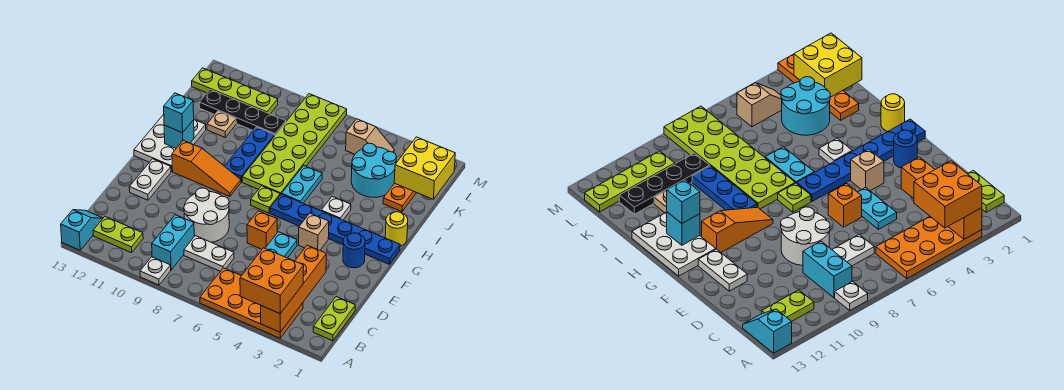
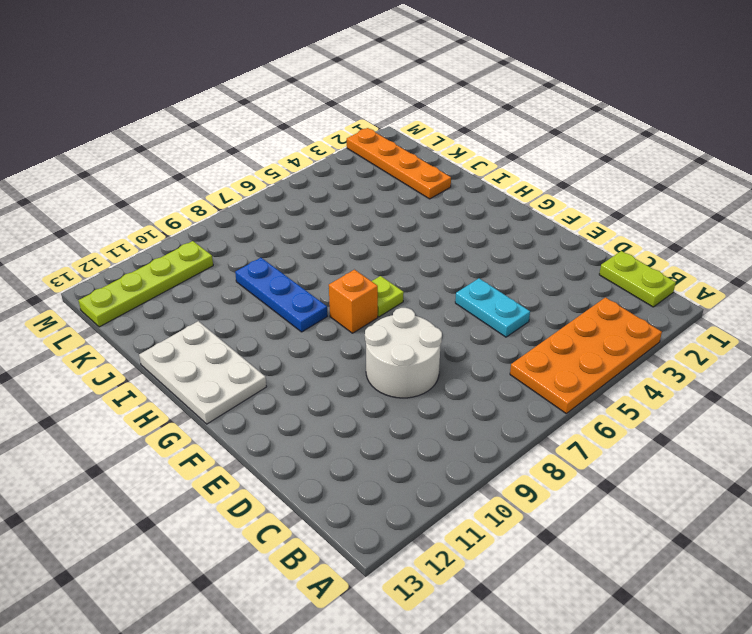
orange brick G8 level 1 -> orange brick E6 level 1
none -> white plate A9 level 1
none -> cyan slope A13:B13 level 1 top A
none -> cyan brick B9:C9 level 1
none -> lime plate B11:B12 level 1

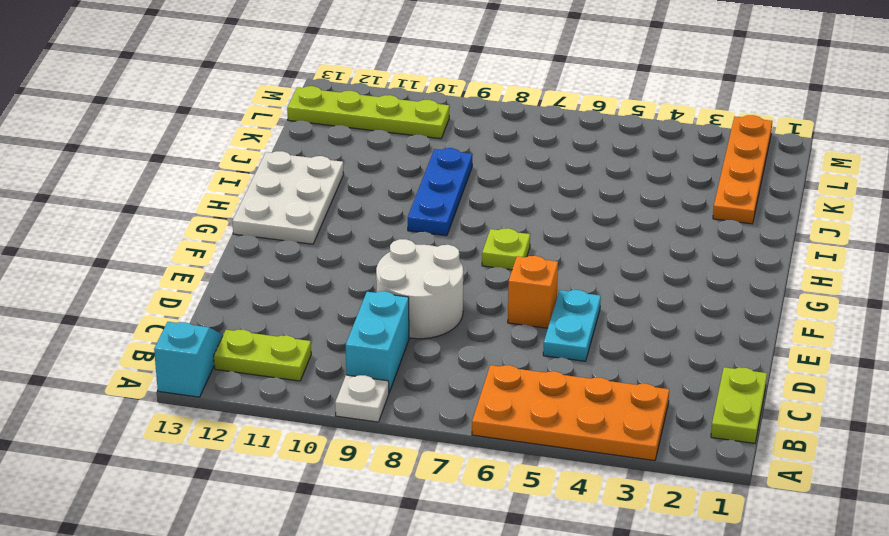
none -> white plate C7:C8 level 1
none -> white plate E12:F12 level 1
none -> blue round brick F2 level 1
none -> tan brick F4 level 1

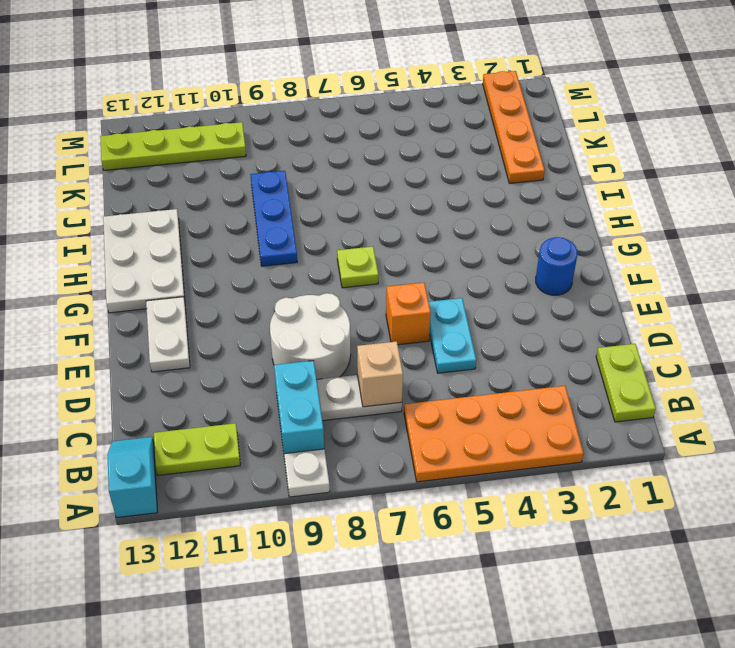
tan brick C7 level 2 -> tan brick F4 level 1
none -> blue plate G1:G6 level 1
none -> orange slope G9:G11 level 1 top 11
none -> yellow round brick H1 level 1
none -> white plate H4 level 1

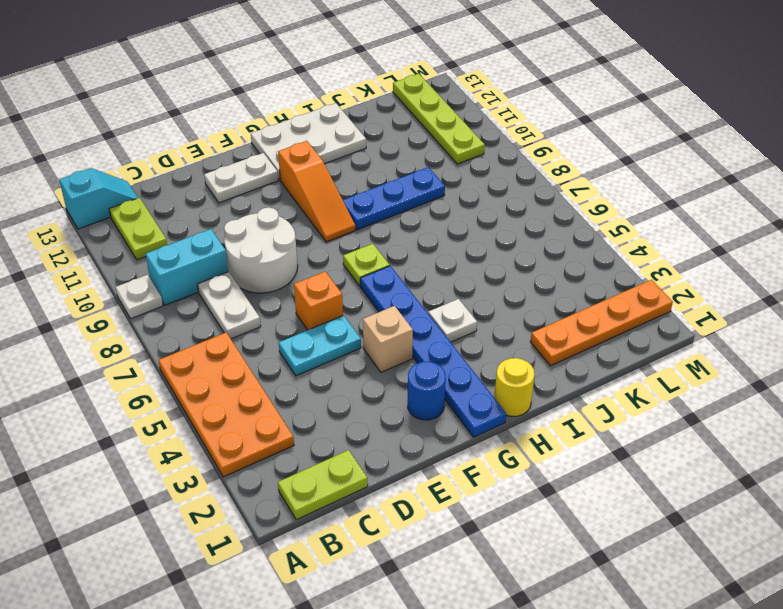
none -> cyan plate H6:I6 level 1
none -> lime plate H7:M8 level 1
none -> cyan round brick J3:K4 level 1
none -> tan plate J11 level 1

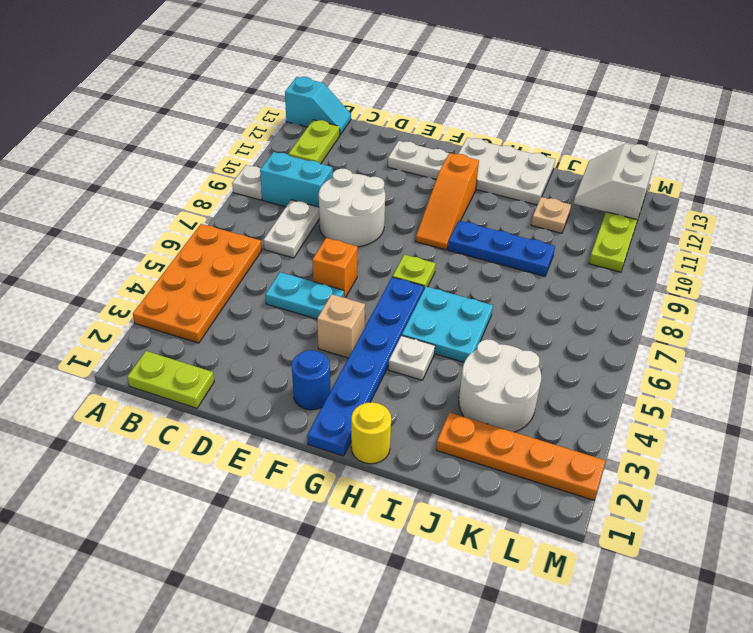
cyan plate H5:I6 level 1 -> cyan plate H6:I6 level 1
white round brick J3:K4 level 1 -> cyan round brick J3:K4 level 1
white slope K12:L13 level 2 top L -> none
none -> lime plate H7:M8 level 1
none -> black plate K9:K12 level 1
none -> tan slope L4:L5 level 1 top 5
none -> orange brick A3:D3 level 2

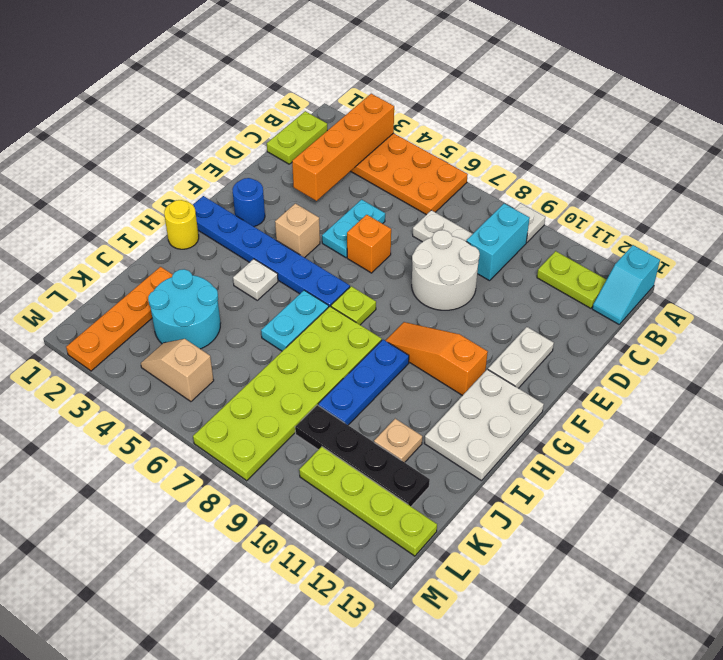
none -> cyan brick H12 level 2
none -> yellow brick K1:L2 level 2
none -> orange brick A3:B4 level 3
none -> cyan brick H12 level 3

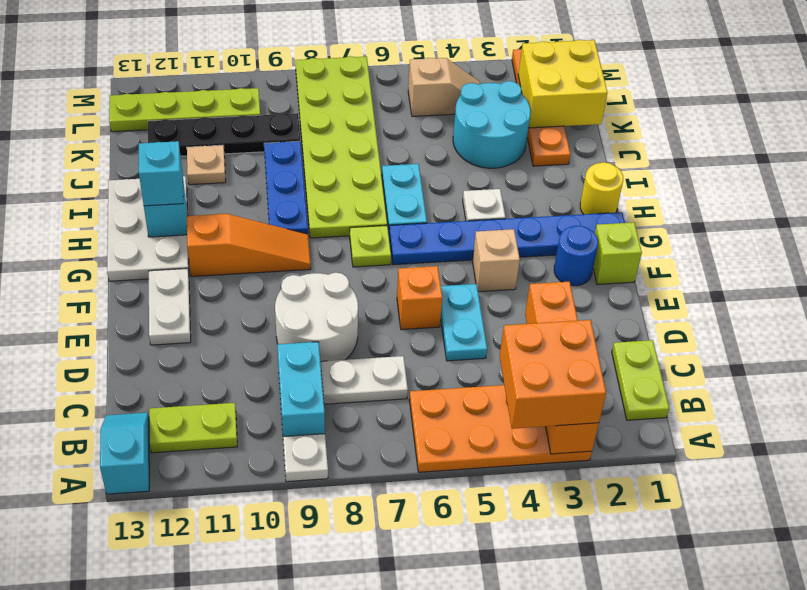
lime brick F1 level 1 -> none

